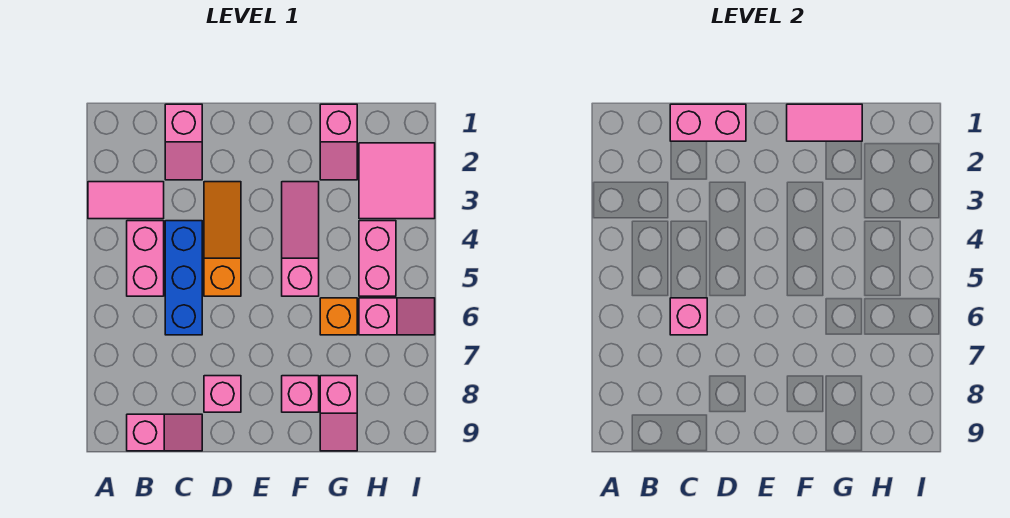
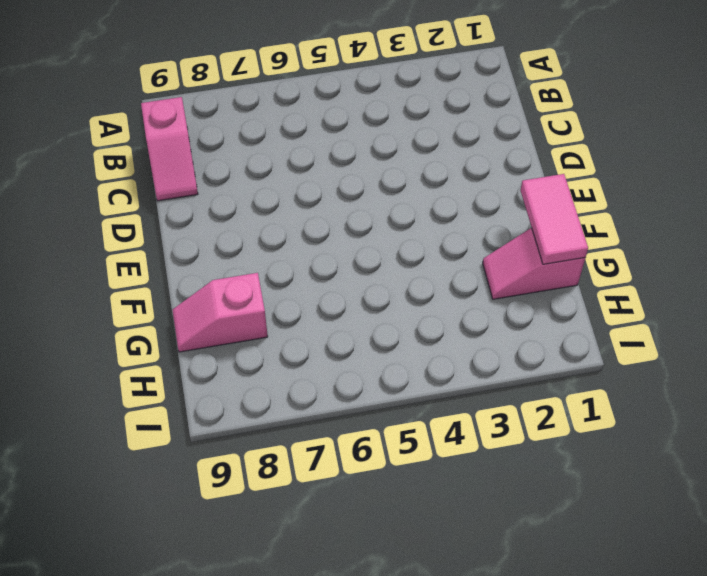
none -> pink tile A3:B3 level 1
none -> pink brick B4:B5 level 1
none -> pink slope C1:C2 level 1 top 1

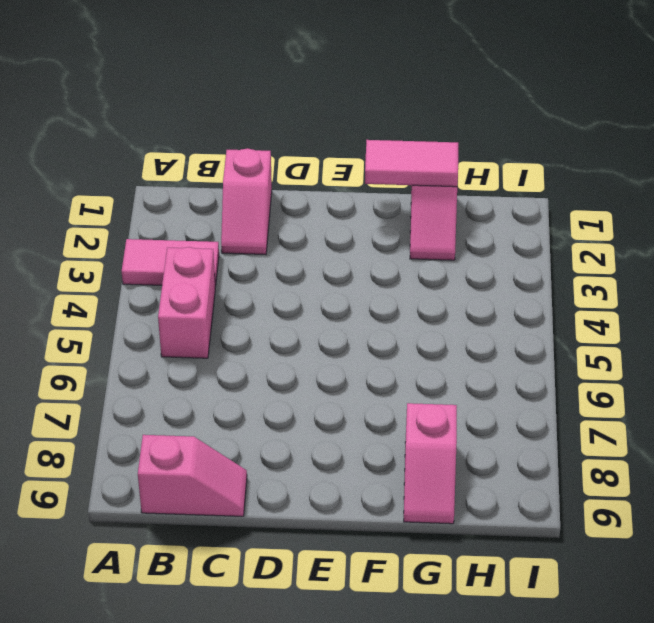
none -> blue brick C4:C6 level 1
none -> orange slope D3:D5 level 1 top 5
none -> pink brick D8 level 1

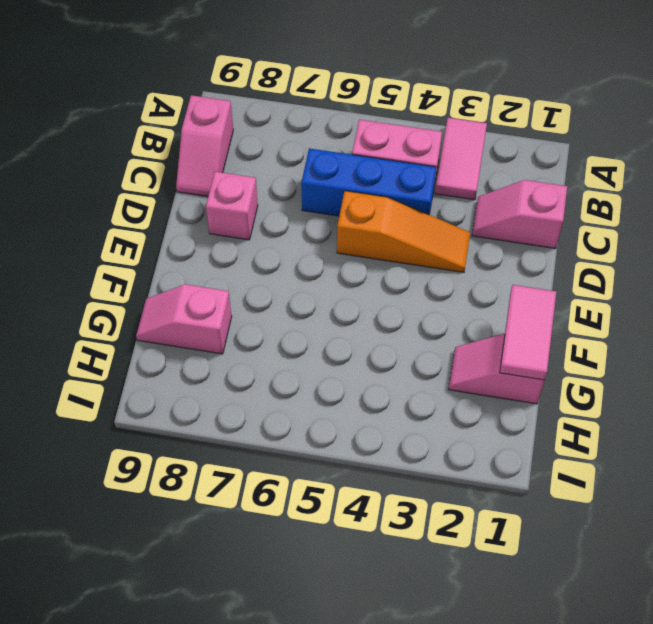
none -> pink slope F3:F5 level 1 top 5
none -> pink brick F8 level 1
none -> orange brick G6 level 1

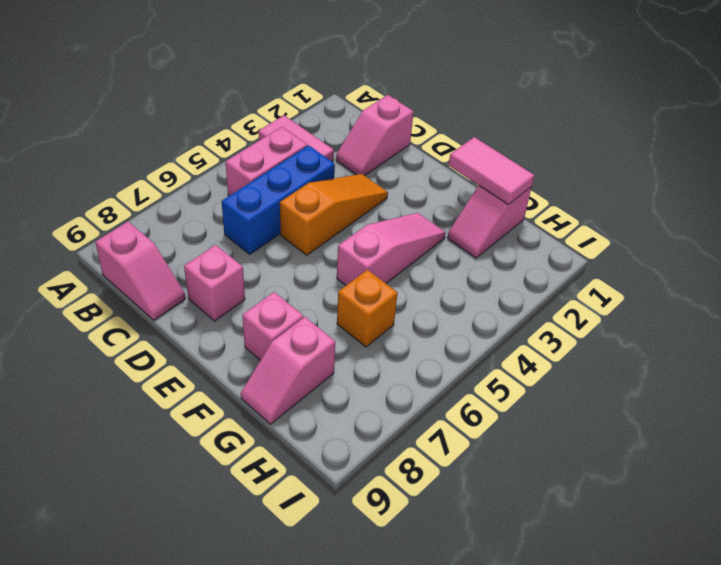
none -> pink tile H2:I3 level 1
none -> pink brick H4:H5 level 1
none -> pink slope H6:I6 level 1 top H

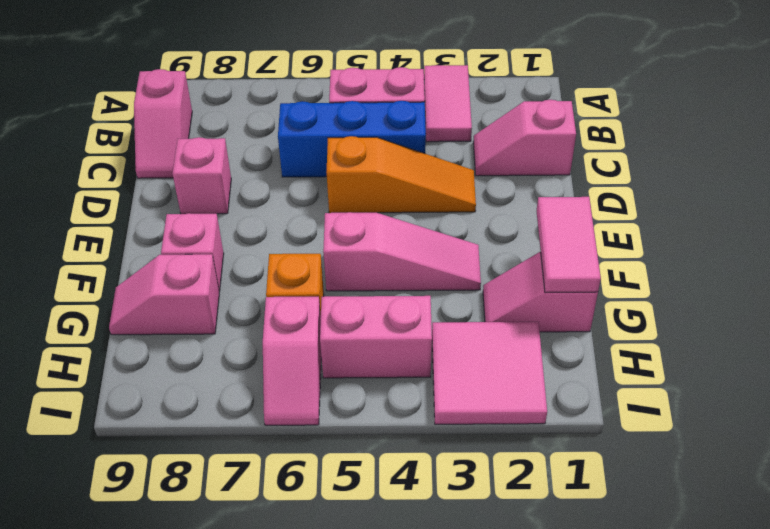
none -> pink brick C1:D1 level 2
none -> pink brick C6 level 2

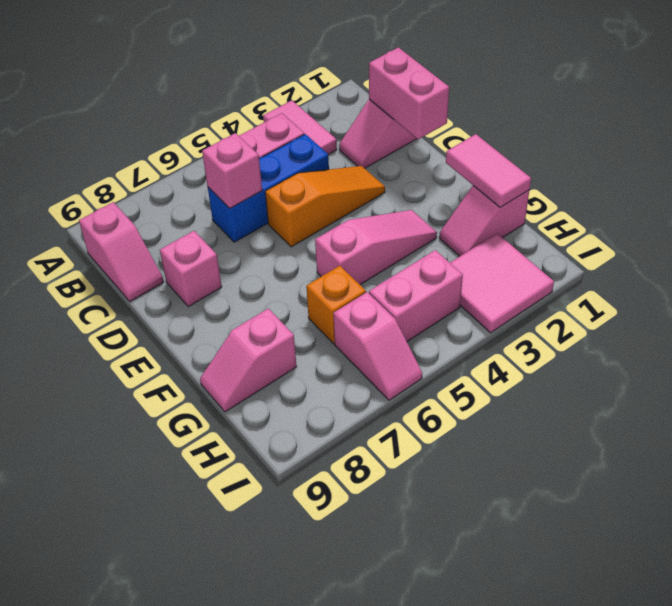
none -> pink brick F8 level 1

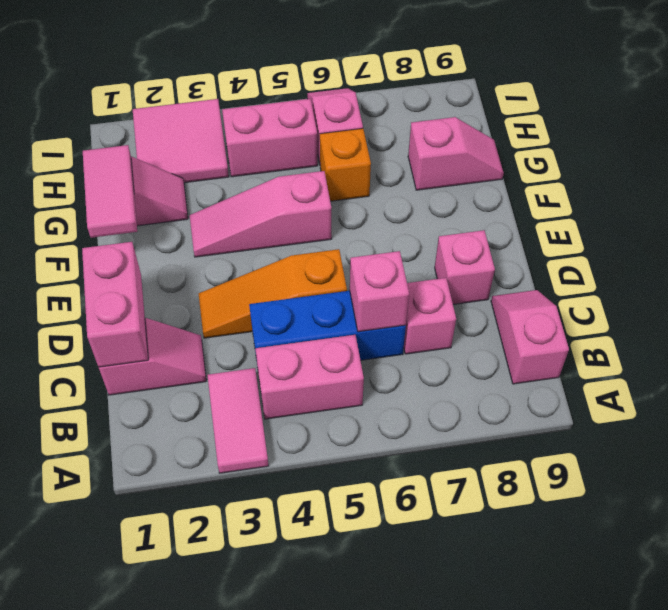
pink brick C7 level 1 -> pink brick F8 level 1

